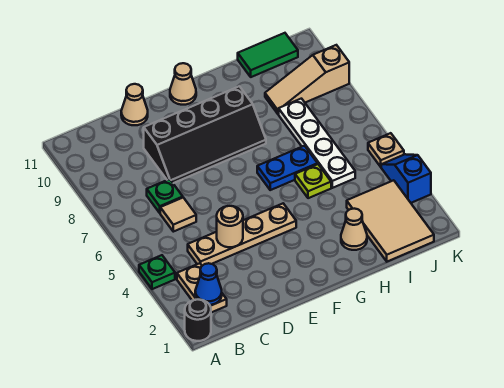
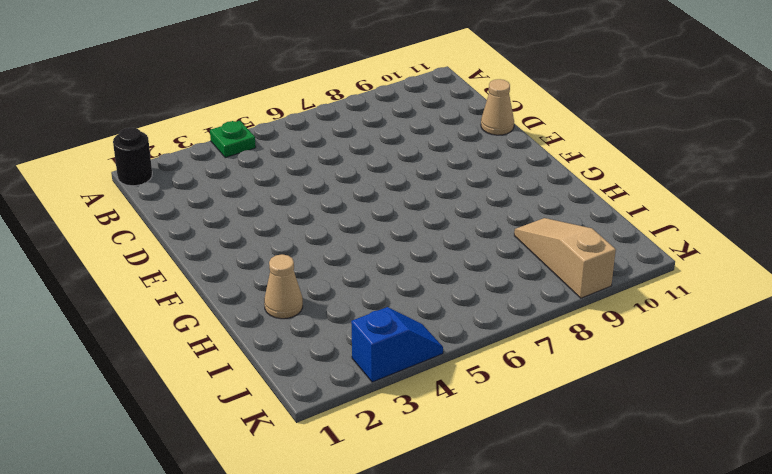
none -> tan plate B2:B3 level 1
none -> tan plate C4:F4 level 1
none -> tan tile C6 level 1

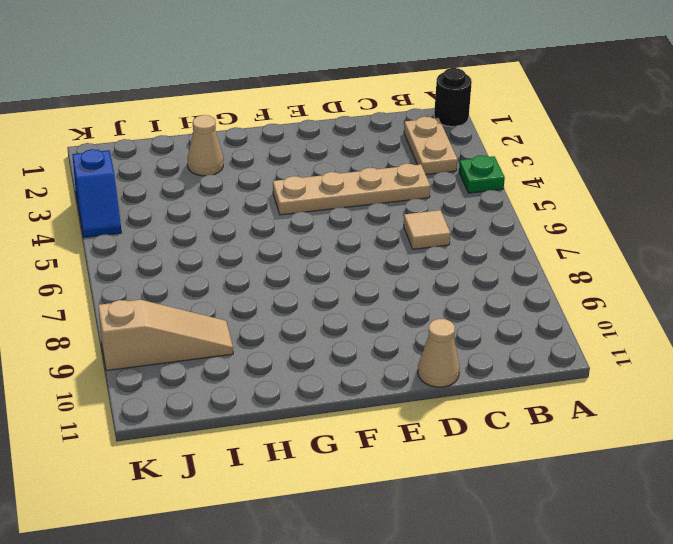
none -> green plate C7 level 1
none -> black slope D8:G9 level 1 top 9
none -> tan cone F11 level 1

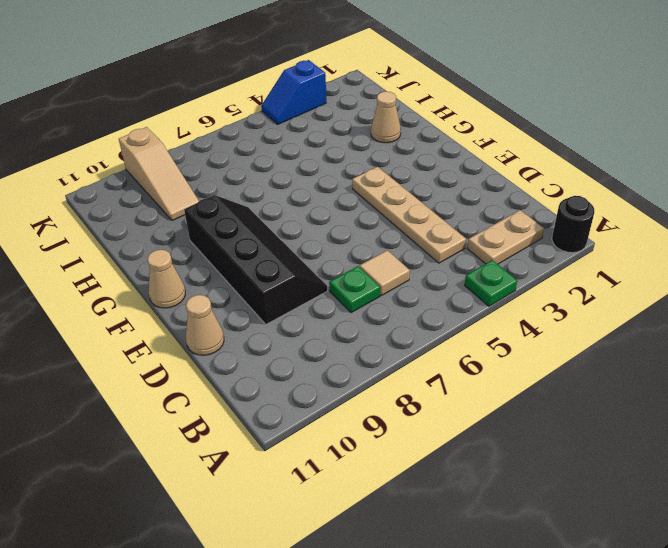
none -> blue plate G6:H6 level 1
none -> lime plate H5 level 1
none -> tan tile I1:J3 level 1

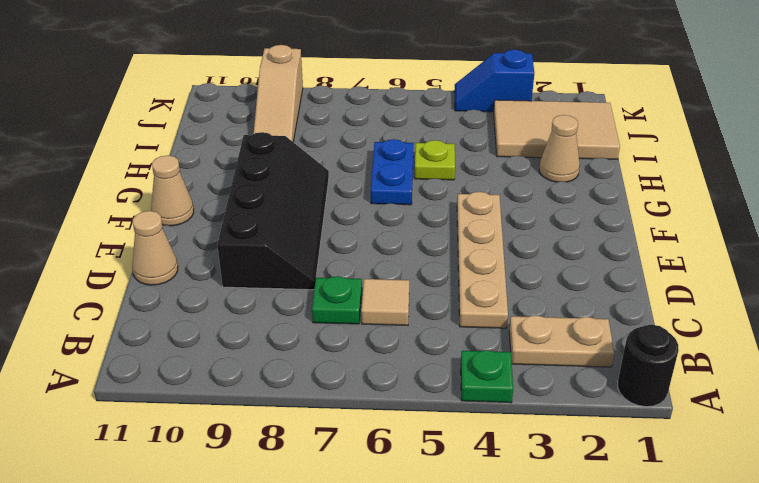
none -> white plate I5:I8 level 1
none -> green tile I11:J11 level 1
none -> tan plate K5 level 1

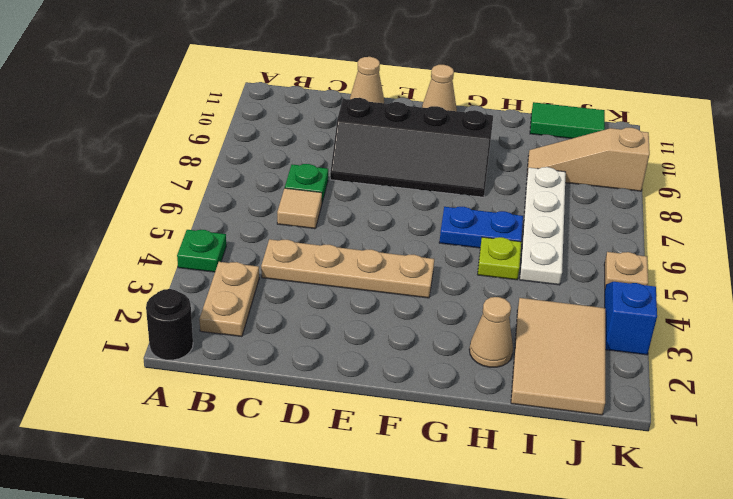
none -> blue cone B2 level 2
none -> tan round brick D4 level 2

